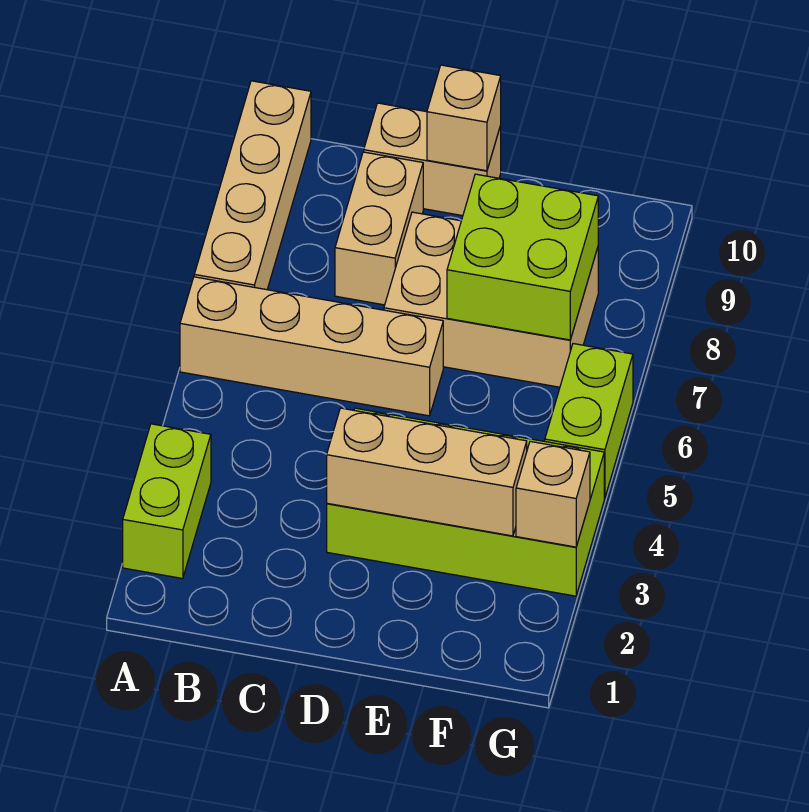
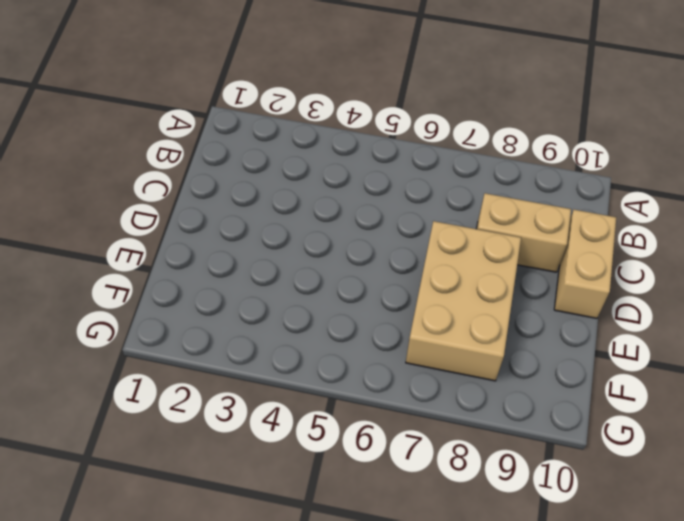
none -> lime brick A2:A3 level 1
none -> tan brick A6:D6 level 1
none -> tan brick A7:A10 level 1

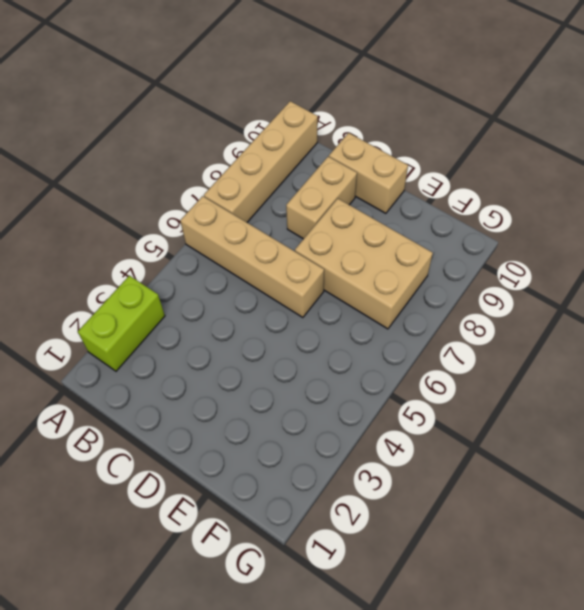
none -> lime brick D3:G4 level 1
none -> lime brick G5:G6 level 1
none -> tan brick D3:F3 level 2

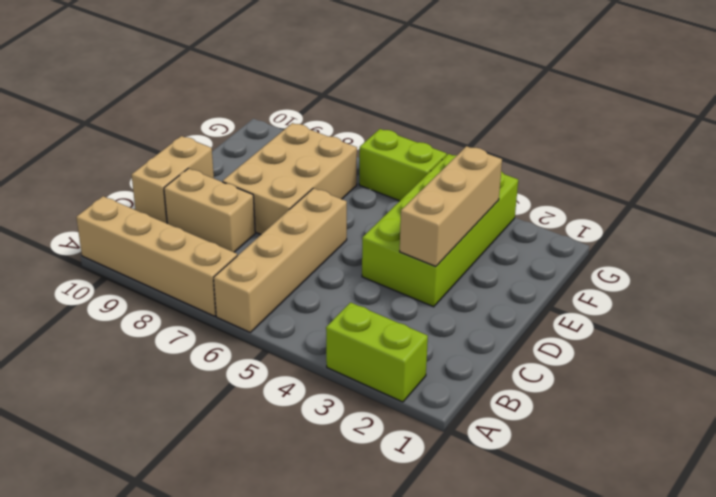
none -> tan brick D10 level 2
none -> lime brick E7:F8 level 2
none -> tan brick G3 level 2

